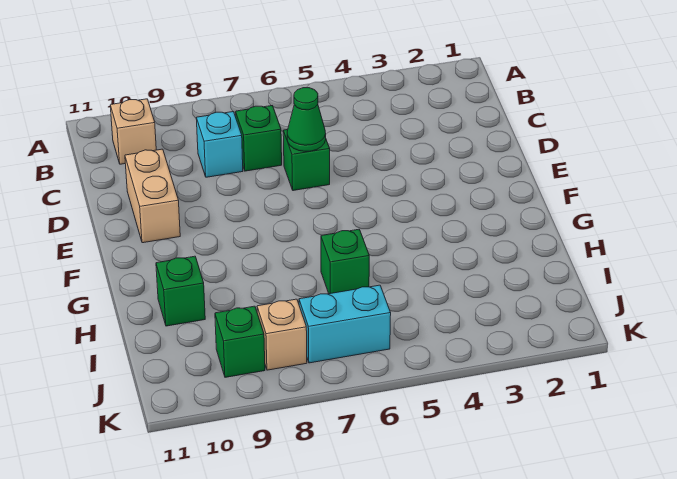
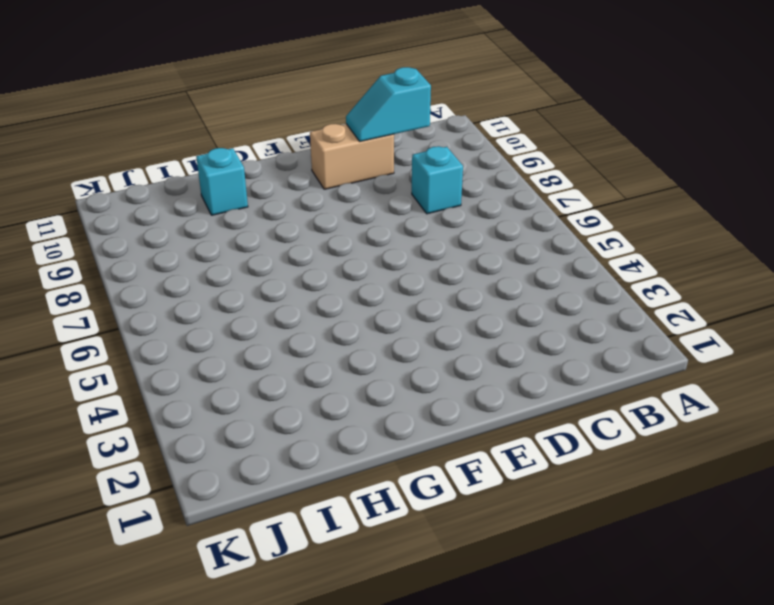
cyan slope C10:D10 level 2 top C -> none
cyan brick H10 level 1 -> green brick H10 level 1
none -> tan brick B10 level 1
none -> green brick C7 level 1

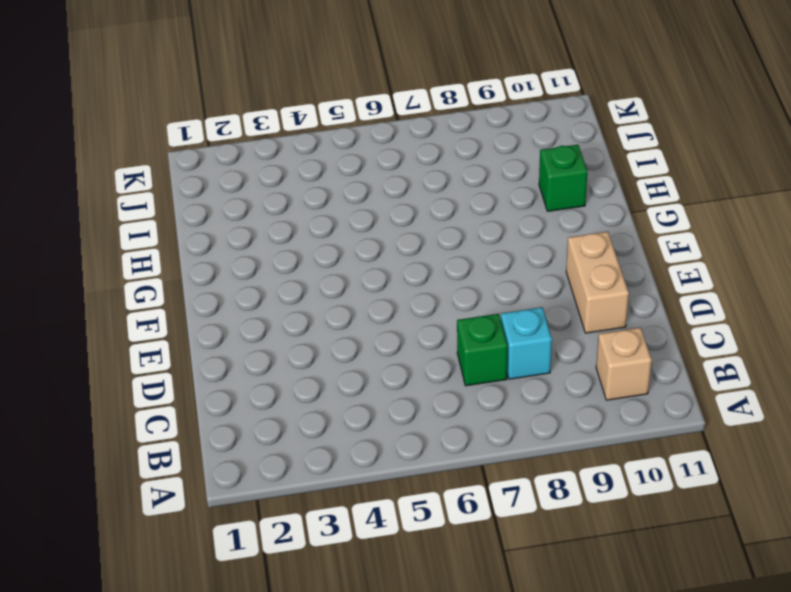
none -> green brick D6 level 1
none -> green brick H6 level 1

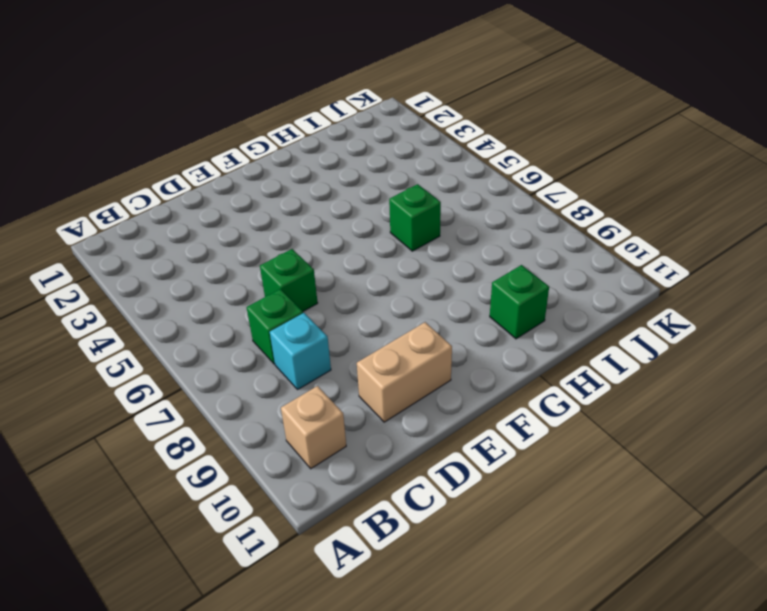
none -> cyan brick J6:J7 level 1
none -> tan brick J8 level 1

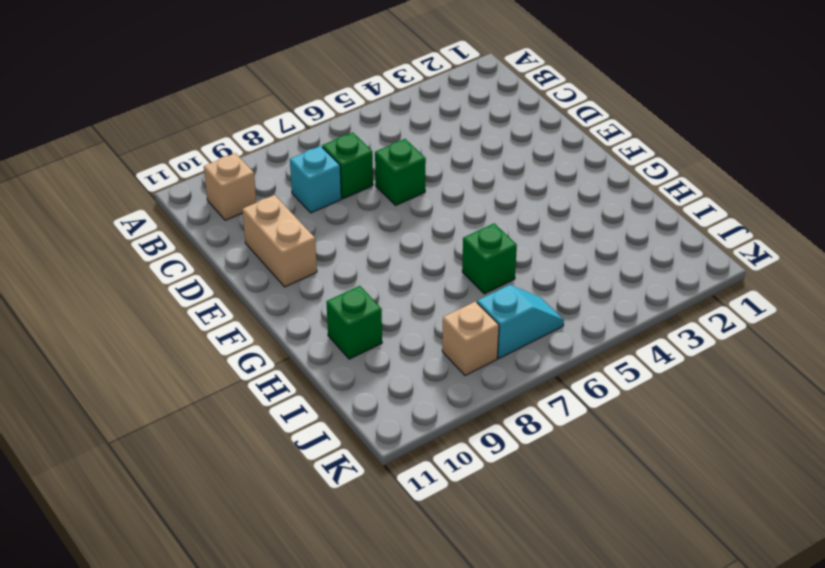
cyan slope J6:J7 level 1 top 7 -> cyan brick J6:J7 level 1
none -> green brick J9 level 1
none -> green cone D6 level 2

